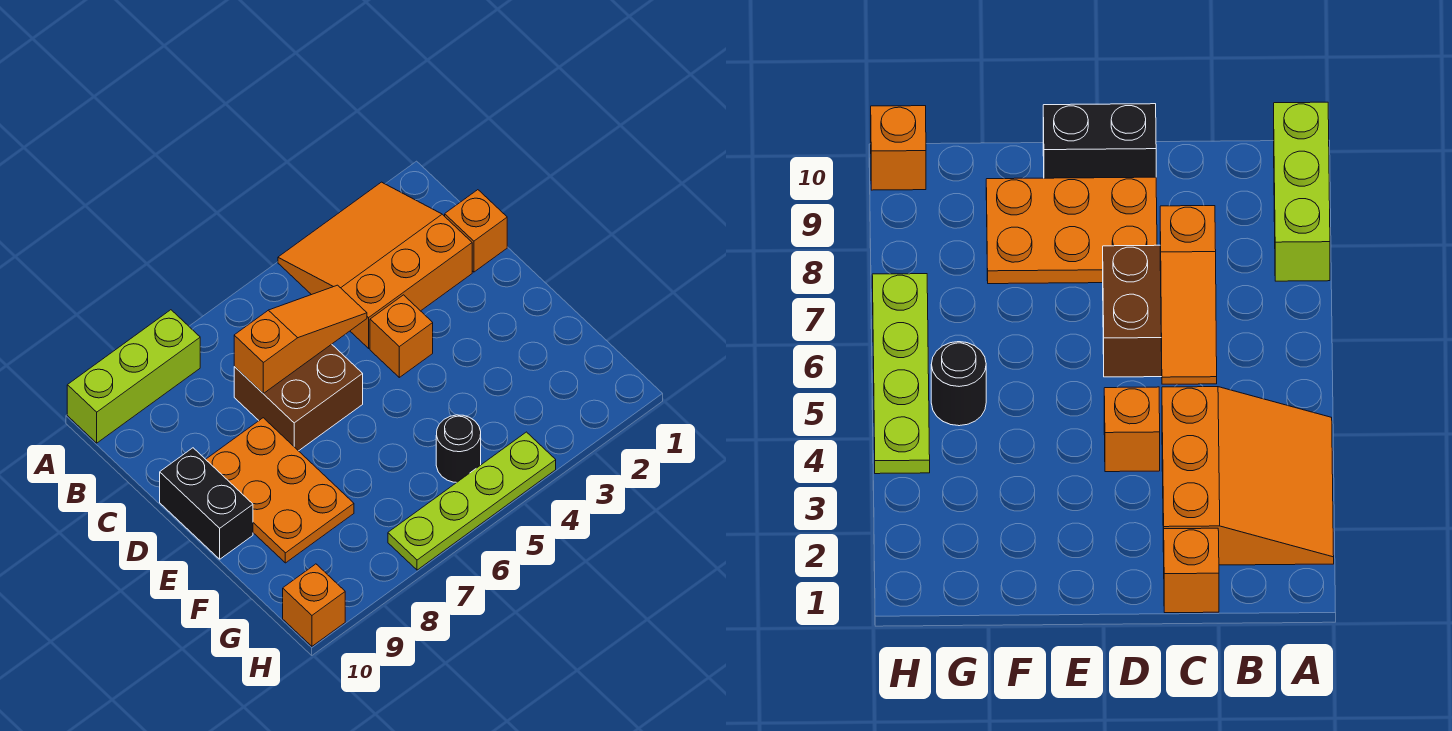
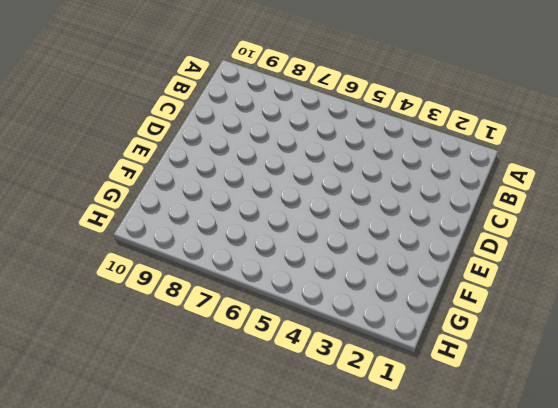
none -> orange slope A2:C4 level 1 top C
none -> lime brick A8:A10 level 1

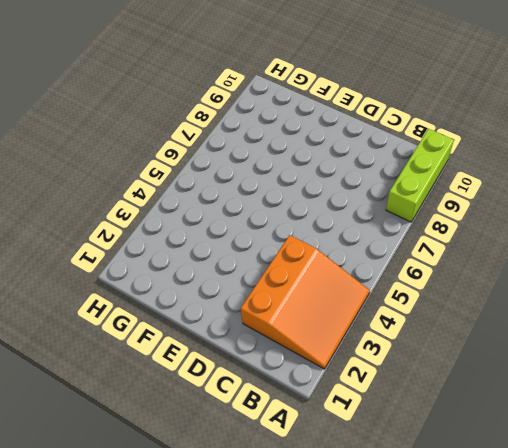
none -> orange brick C1 level 1
none -> brown brick C6:D7 level 1

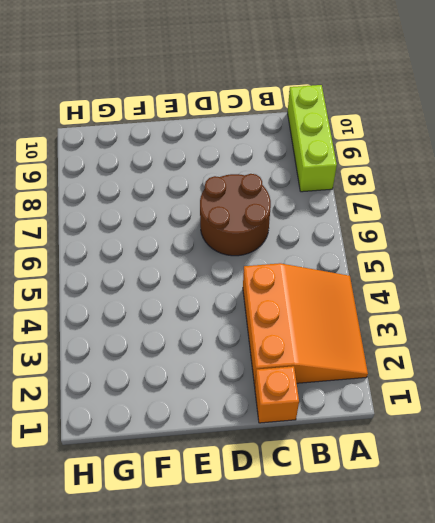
brown round brick C6:D7 level 1 -> brown brick C6:D7 level 1
none -> orange brick D4 level 1
none -> orange plate D8:F9 level 1

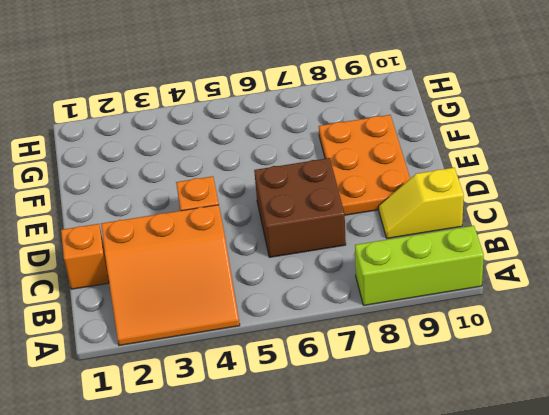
yellow slope C9:C10 level 1 top 10 -> none
none -> black brick D10:E10 level 1
none -> black round brick G5 level 1

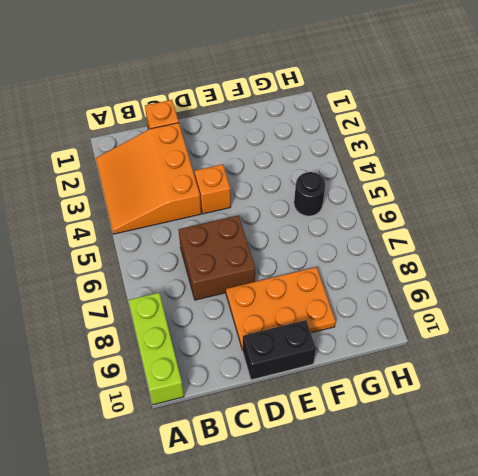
none -> lime plate H4:H7 level 1
none -> orange brick H10 level 1

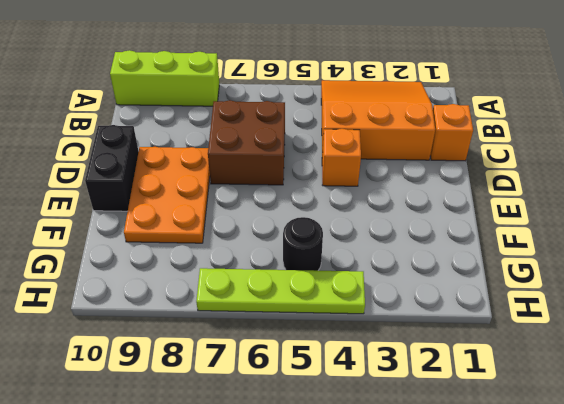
none -> orange brick H10 level 1
none -> orange slope C5:C7 level 2 top 7

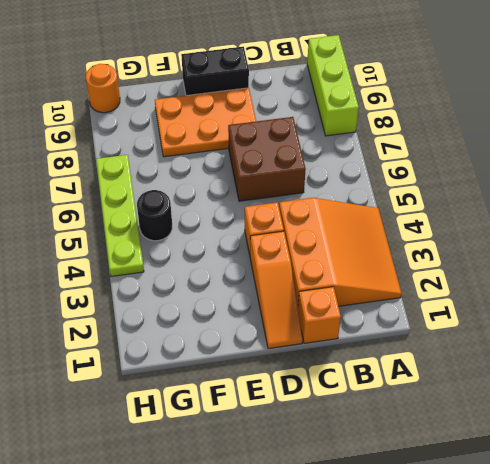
orange slope D1:D3 level 1 top 3 -> orange slope C5:C7 level 2 top 7
orange round brick H10 level 1 -> orange brick H10 level 1

